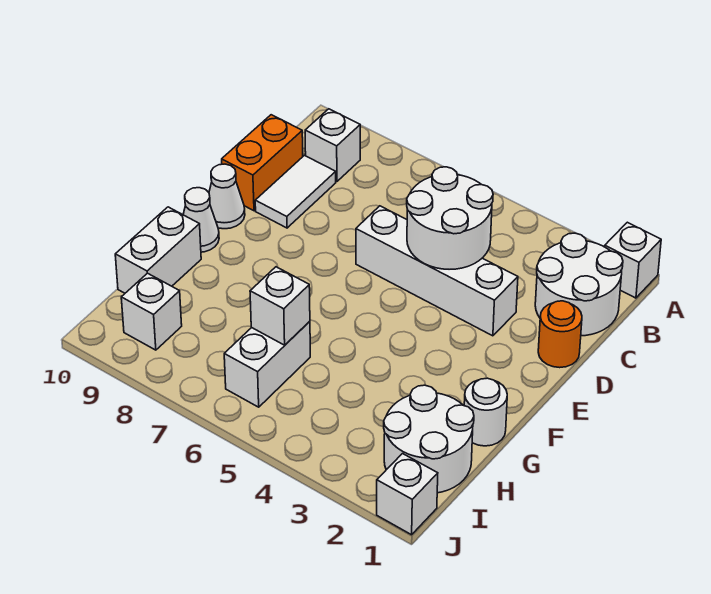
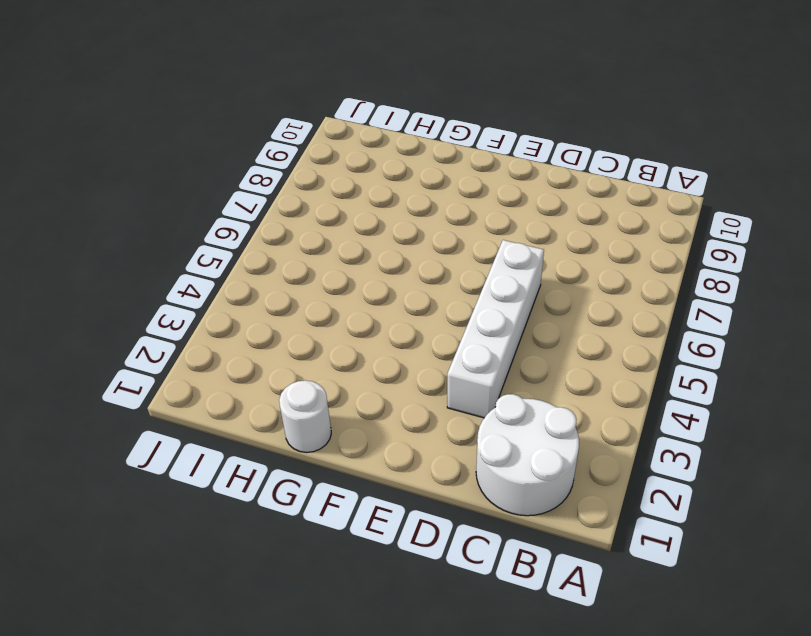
none -> white brick A1 level 1
none -> white brick B9 level 1
none -> white tile C9:D9 level 1

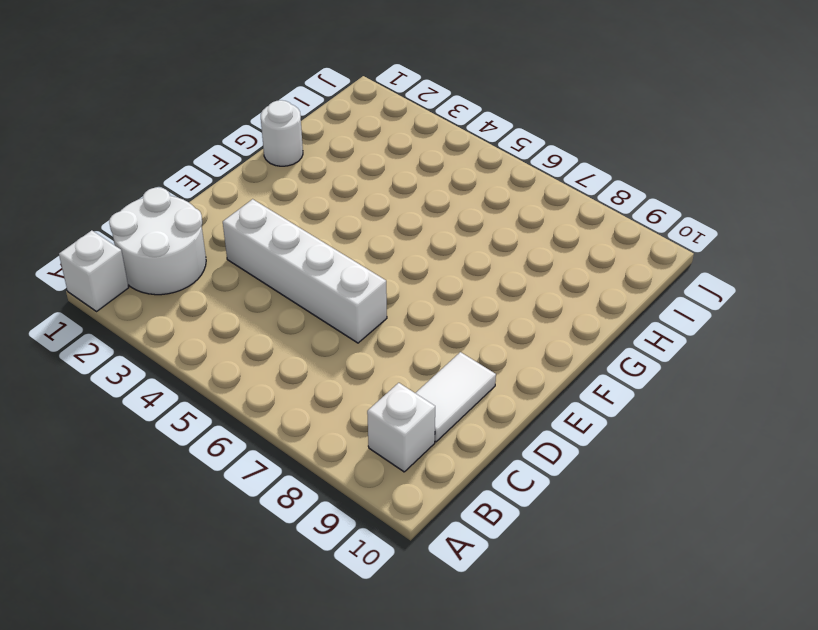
none -> orange brick C10:D10 level 1
none -> orange round brick D1 level 1
none -> white cone E10 level 1

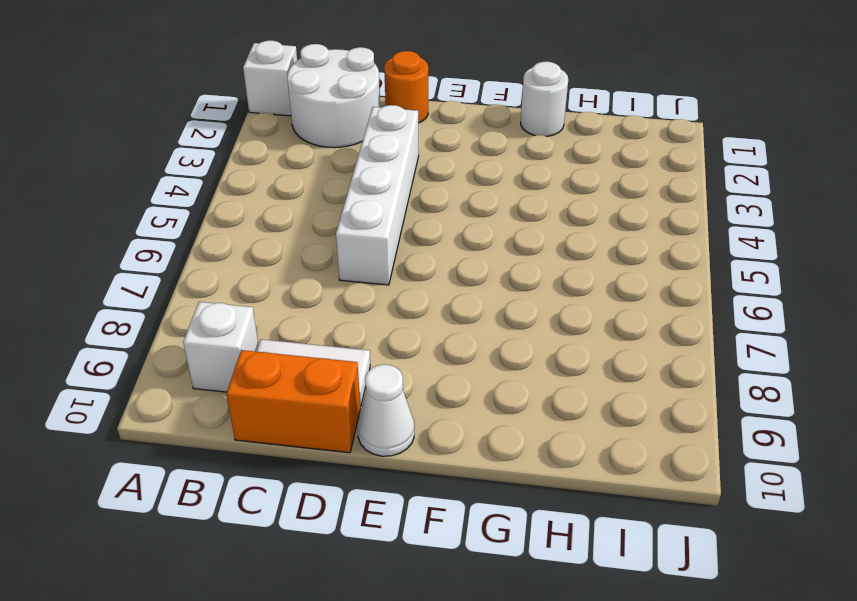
none -> white cone F10 level 1
none -> white brick G10:H10 level 1
none -> white round brick H1:I2 level 1

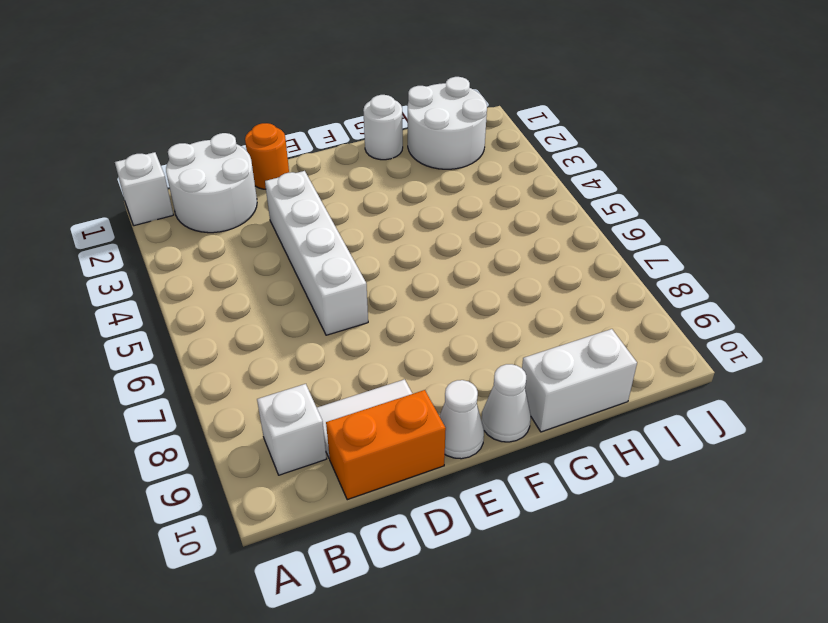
none -> white brick H6:I6 level 1
none -> white brick I9 level 1
none -> white brick J1 level 1

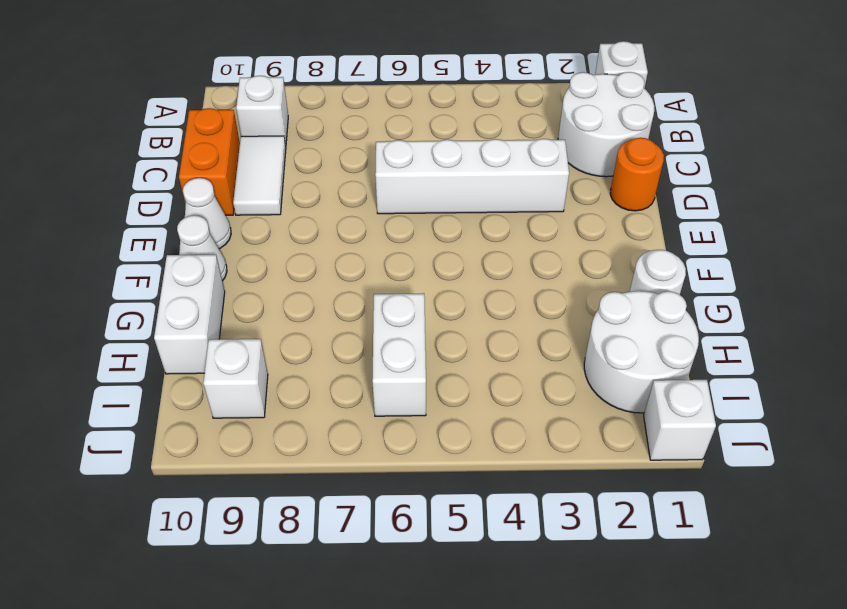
none -> white round brick C4:D5 level 2
none -> white brick H6 level 2

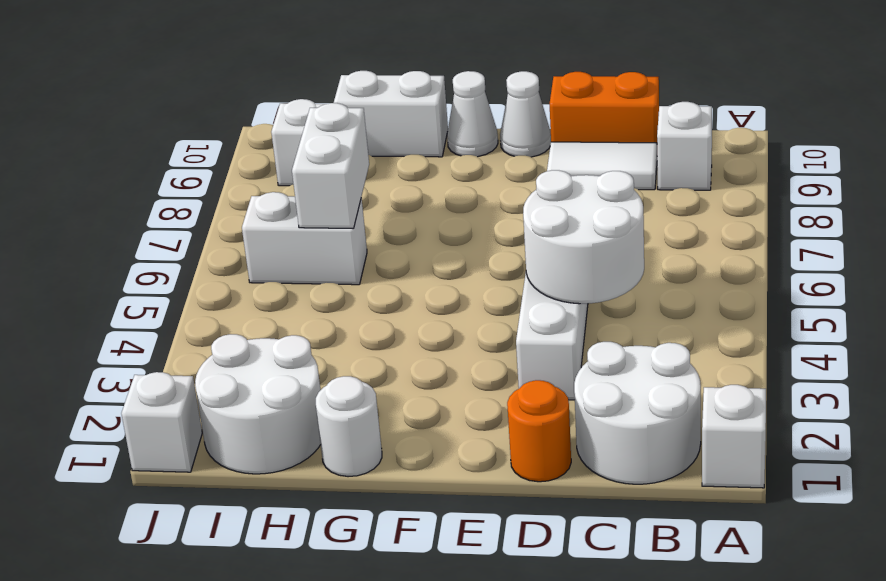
white brick H6:H7 level 2 -> white brick H6 level 2

